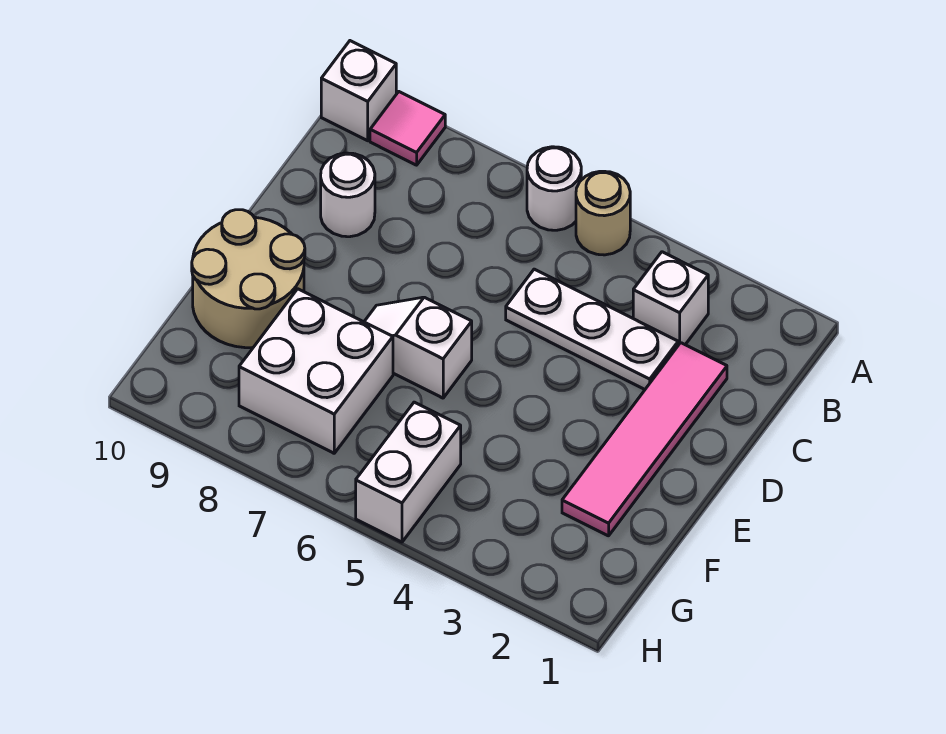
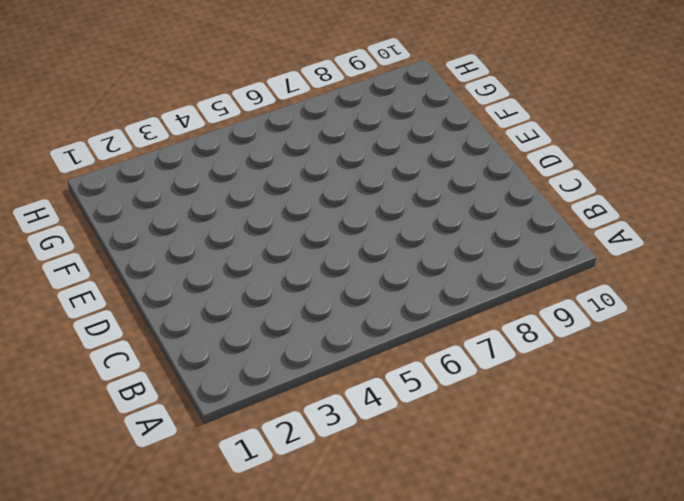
none -> tan round brick A5 level 1
none -> white round brick A6 level 1
none -> pink tile A9 level 1

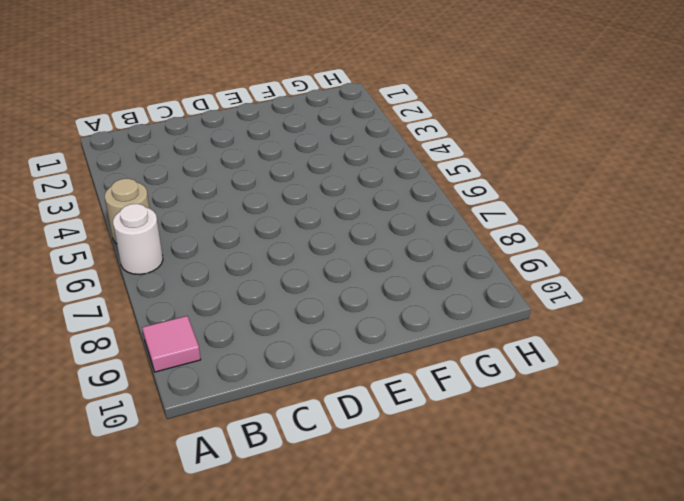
none -> white brick A10 level 1
none -> white brick B3 level 1
none -> pink tile C2:F2 level 1

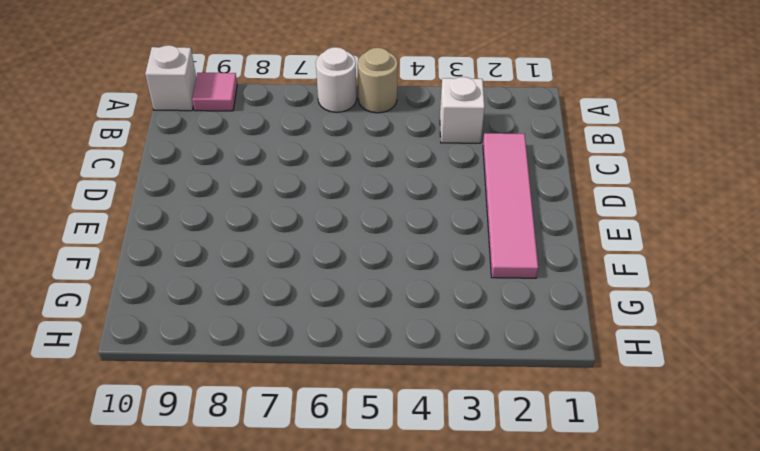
none -> white plate C3:C5 level 1
none -> white round brick C9 level 1
none -> white slope E6:E7 level 1 top 6

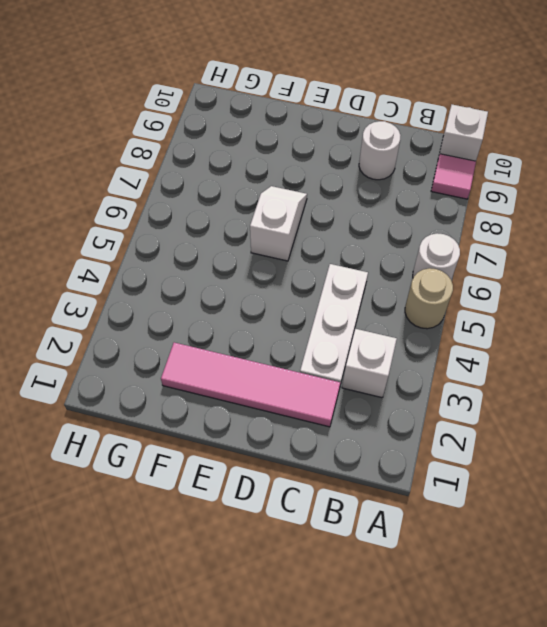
none -> tan round brick E9:F10 level 1
none -> white brick F7:G8 level 1
none -> white brick G5:H5 level 1

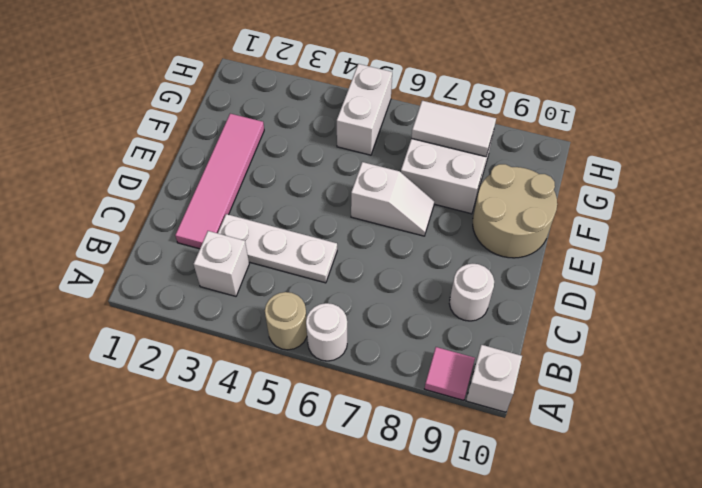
white tile G7:G8 level 2 -> none

